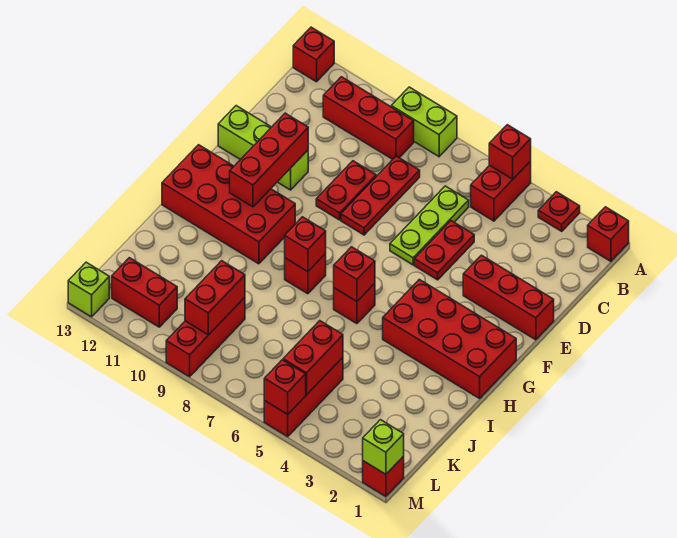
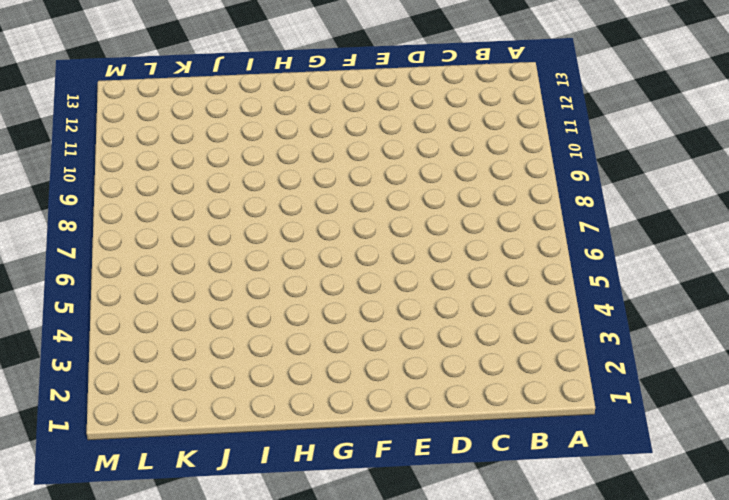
none -> red brick A1 level 1
none -> red plate A3 level 1
none -> red brick A5:B5 level 1

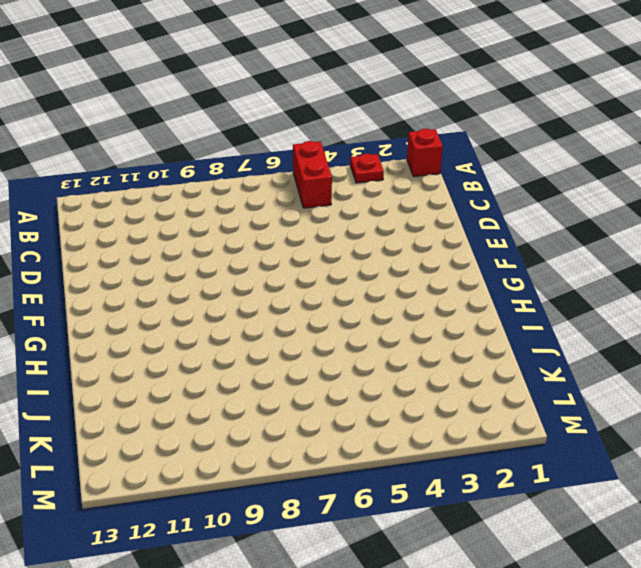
none -> lime brick A8:A9 level 1
none -> red brick A13 level 1
none -> red brick B9:B11 level 1

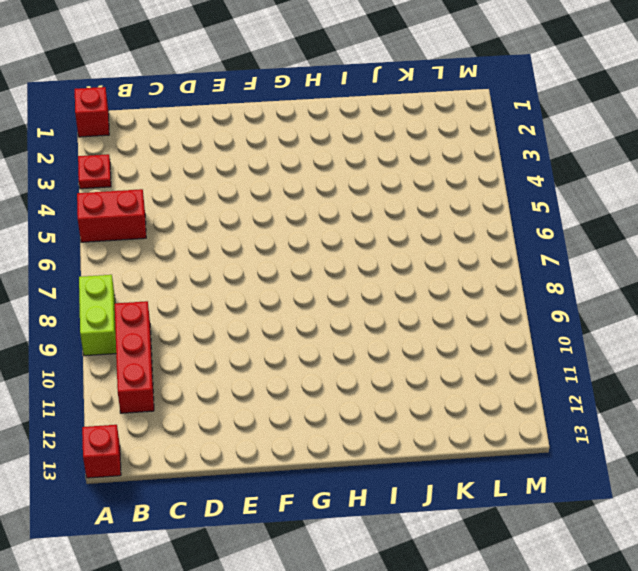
none -> lime plate C6:E6 level 1
none -> red plate C8:E8 level 1
none -> red plate D5:E5 level 1

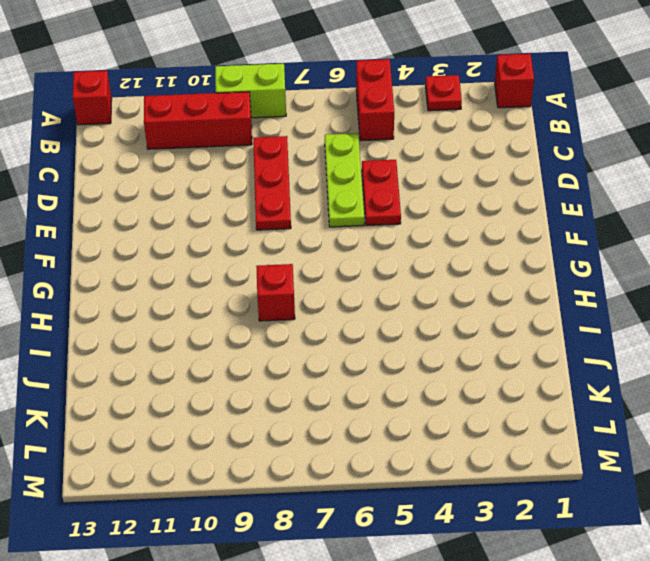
none -> red plate D9:E9 level 1
none -> red brick E1:E3 level 1
none -> lime brick E11:E13 level 1

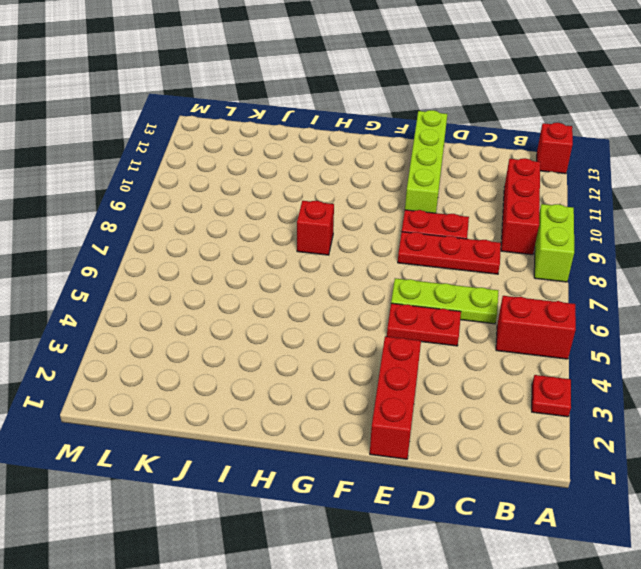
lime brick E10:E13 level 1 -> lime brick E11:E13 level 1
none -> red brick A1 level 1
none -> red brick G1:H4 level 1
none -> red brick G10:H13 level 1

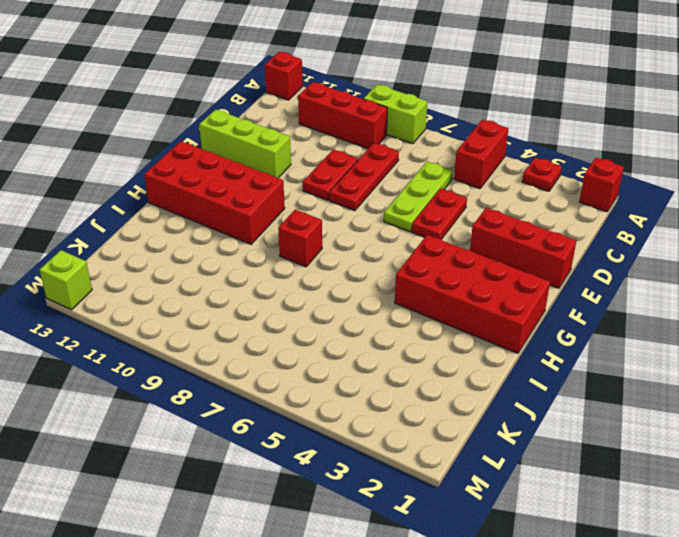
none -> red brick H6 level 1
none -> red brick K5:M5 level 1
none -> red brick K9:M9 level 1

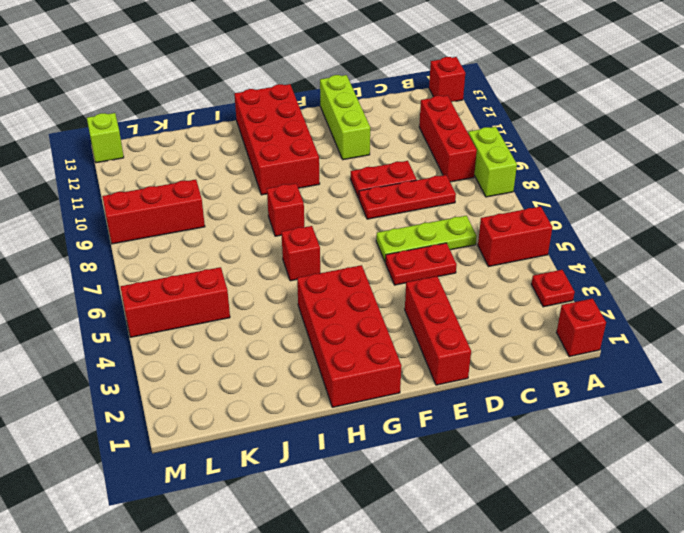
none -> red brick L11:L12 level 1
none -> red brick M1 level 1
none -> red brick A5 level 2

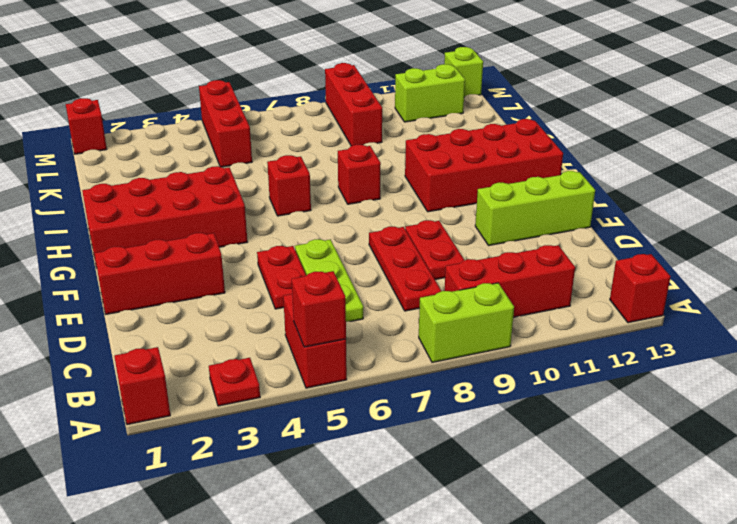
lime brick L11:L12 level 1 -> red brick L11:L12 level 1
none -> red brick E11:G11 level 2
none -> red brick H6 level 2
none -> red brick H8 level 2

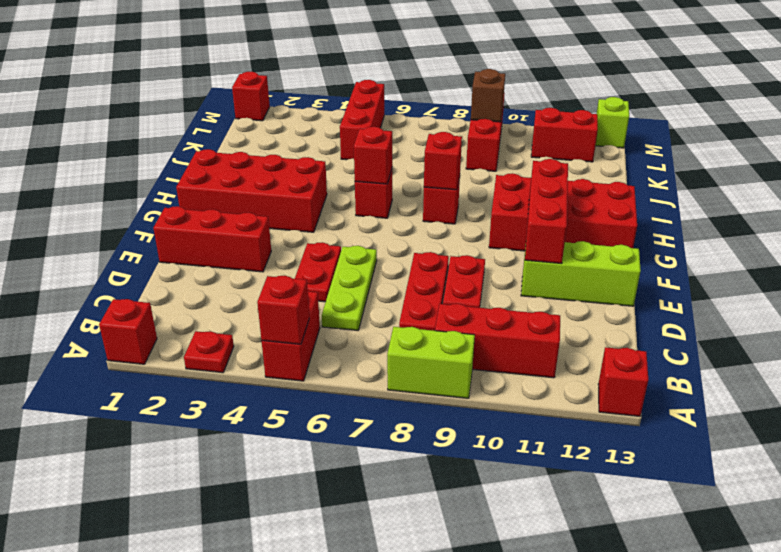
brown brick L9 level 2 -> red brick K9:L9 level 2
none -> red brick K5:L5 level 2
none -> lime brick M1 level 2
none -> red brick M5 level 2

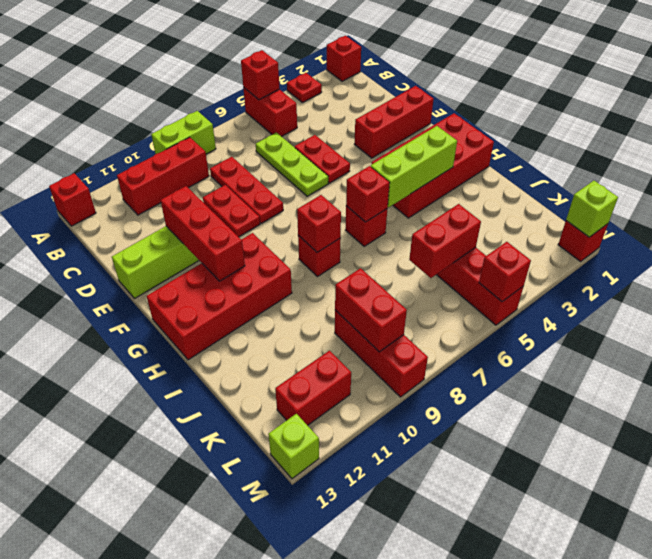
lime brick H3:H5 level 2 -> none
red brick K5:K6 level 2 -> red brick K5:L5 level 2

